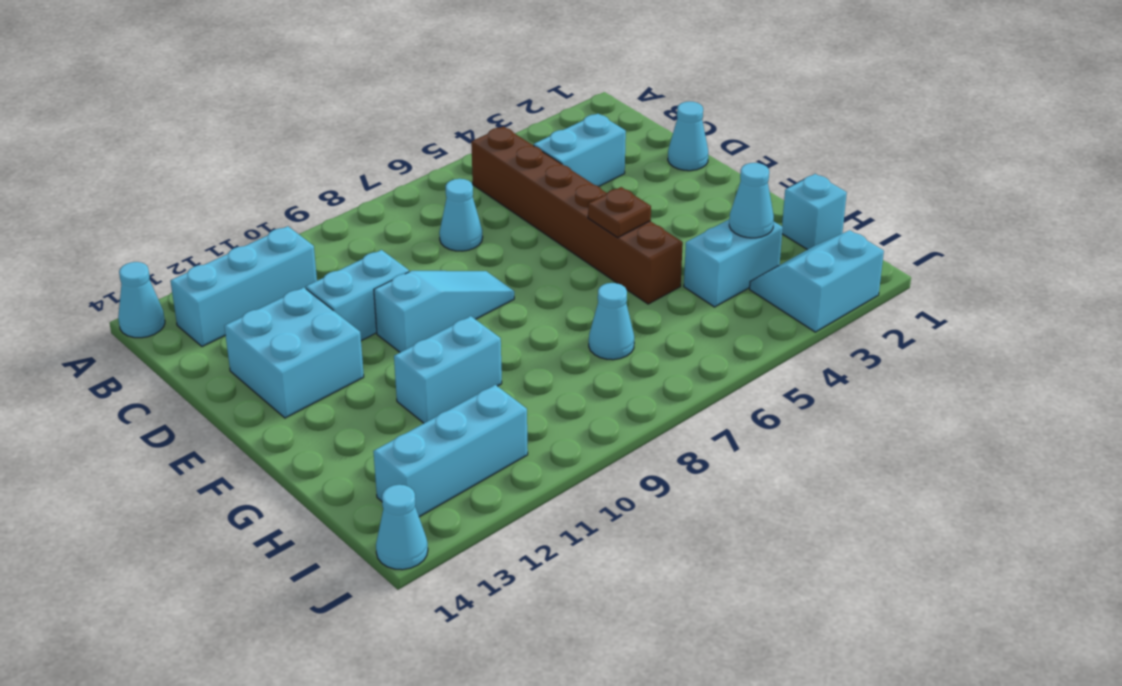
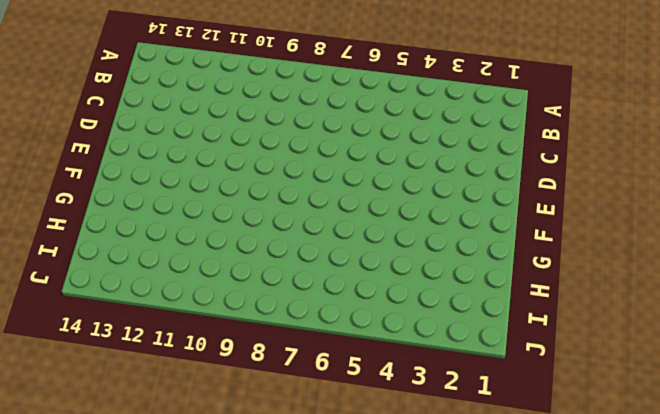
none -> cyan cone A14 level 1
none -> brown brick B5:G5 level 1
none -> cyan brick B11:B13 level 1

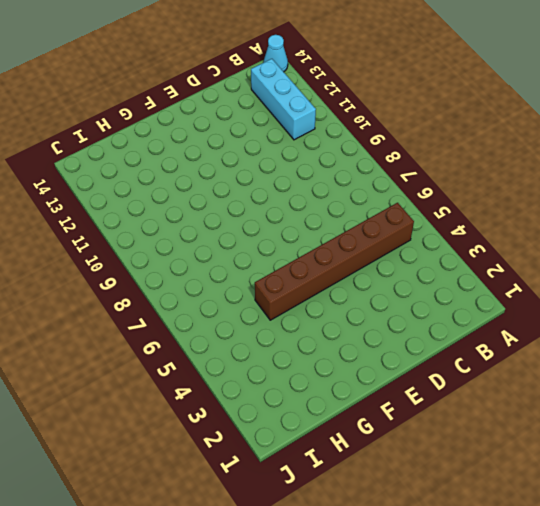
none -> cyan brick C3:C4 level 1
none -> cyan cone C7 level 1
none -> cyan cone D1 level 1

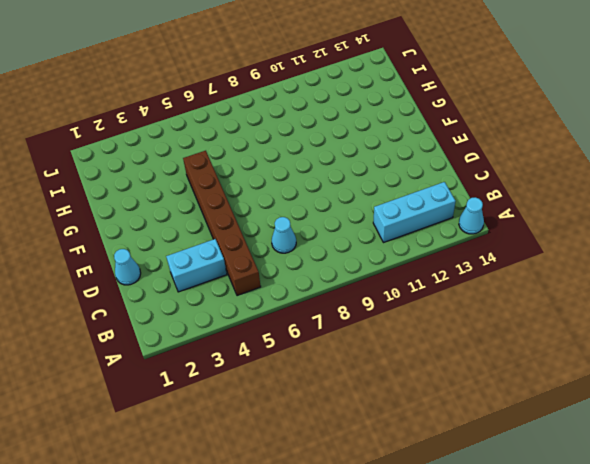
none -> cyan brick D10:D11 level 1
none -> cyan brick D12:E13 level 1
none -> cyan slope E8:E10 level 1 top 10

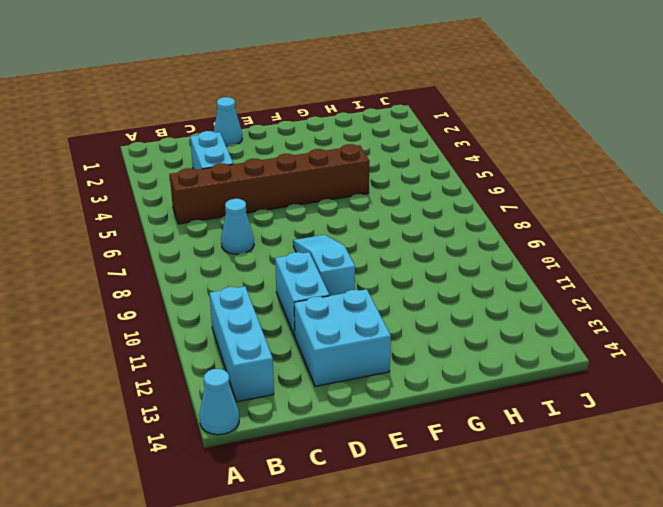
none -> cyan brick G10:G11 level 1
none -> cyan brick H1 level 1
none -> cyan brick H3:H4 level 1

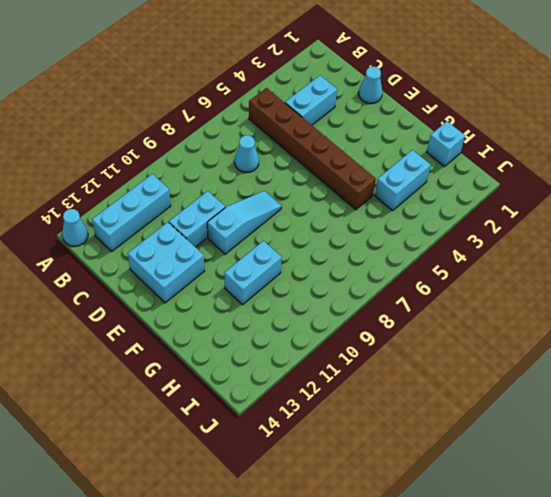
none -> cyan cone H7 level 1
none -> cyan slope I2:J3 level 1 top J
none -> cyan brick I11:I13 level 1

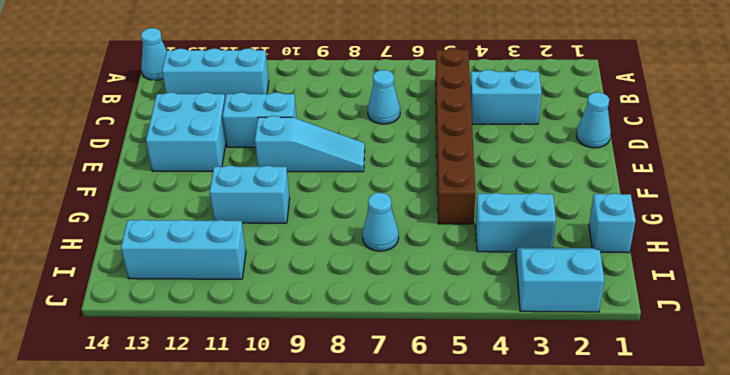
none -> cyan cone J14 level 1
none -> brown plate F5 level 2
none -> cyan cone H3 level 2

